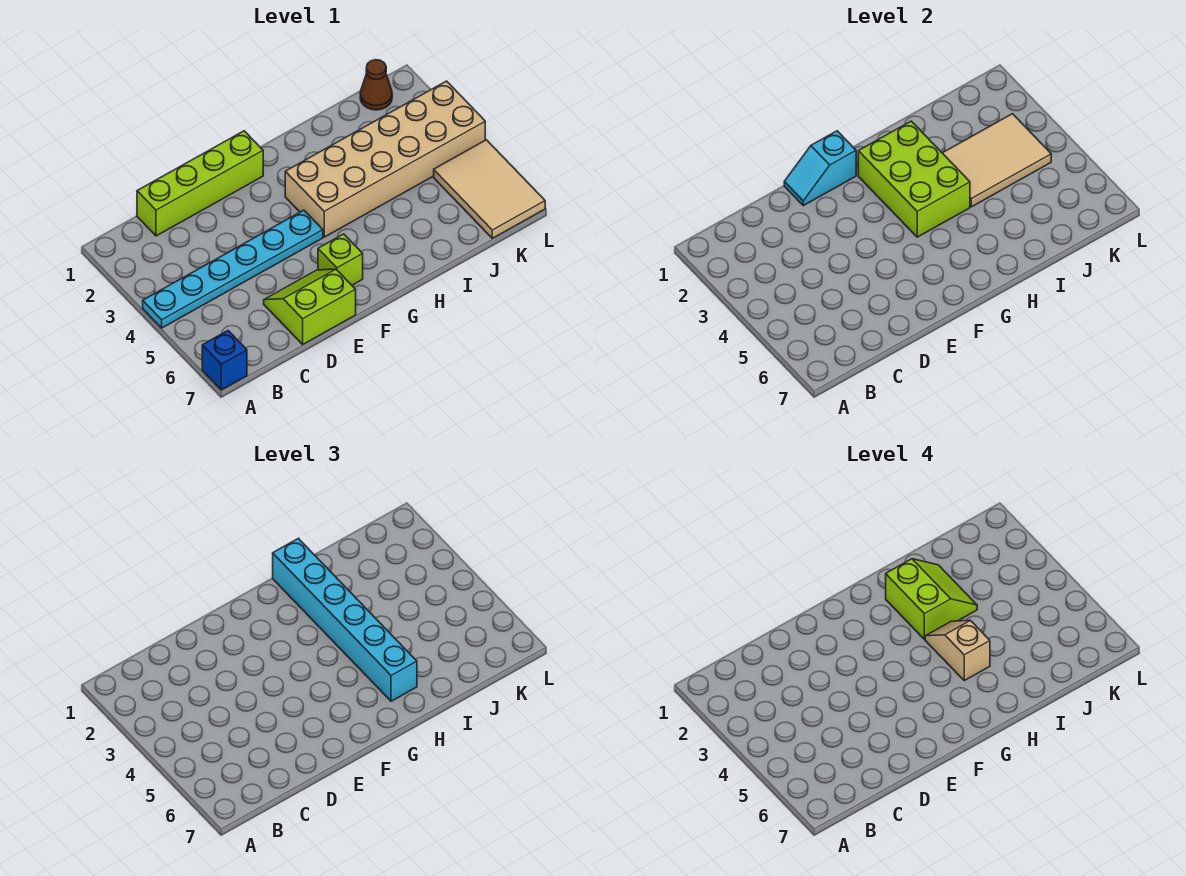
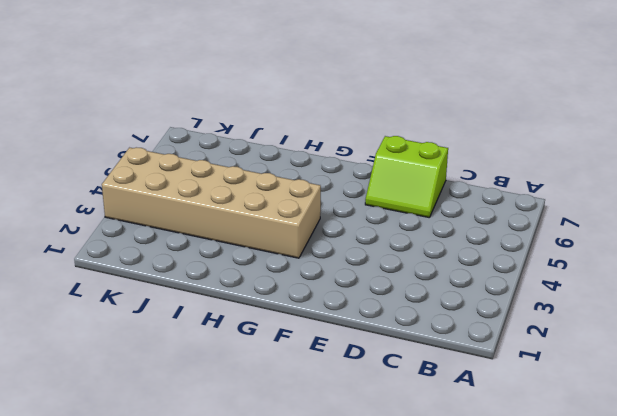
none -> cyan plate A4:F4 level 1
none -> blue brick A7 level 1
none -> lime brick C1:F1 level 1

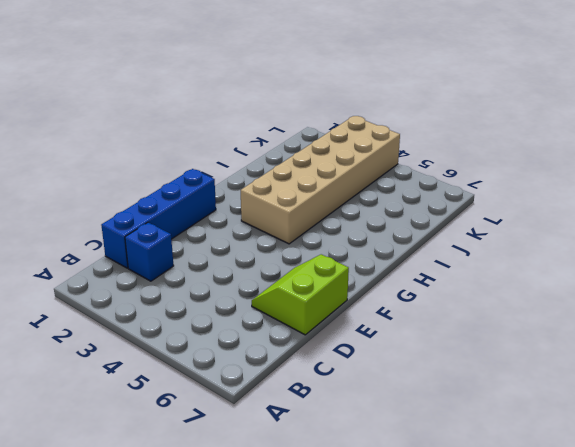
blue brick C1:F1 level 1 -> lime brick C1:F1 level 1
blue brick C2 level 1 -> blue brick A7 level 1
none -> cyan plate A4:F4 level 1
none -> lime brick F6 level 1
none -> brown cone K1 level 1

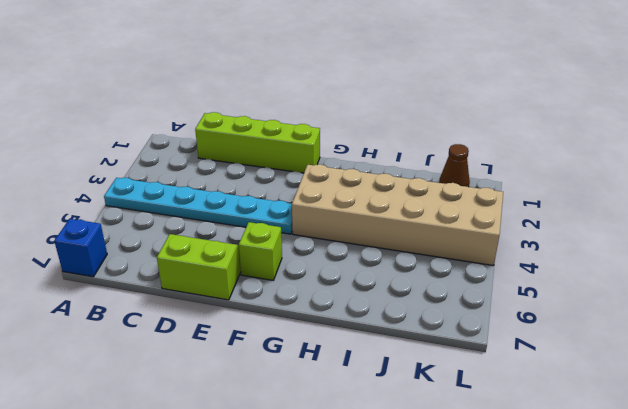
none -> tan tile K5:L7 level 1
none -> cyan slope E1:F1 level 2 top F
none -> lime brick G2:H4 level 2

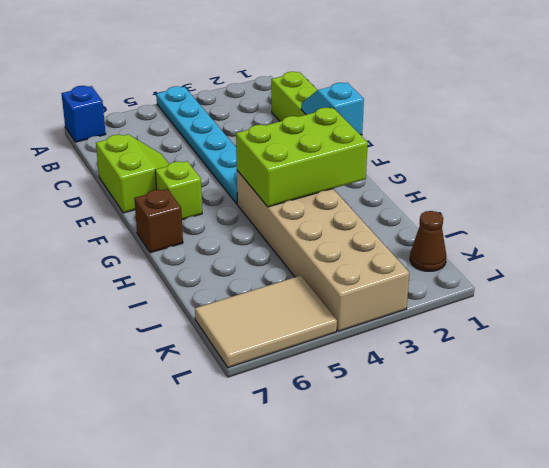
brown brick G7 level 1 -> none
none -> tan tile I3:K4 level 2
none -> cyan brick H1:H6 level 3
none -> lime slope H2:I3 level 4 top H

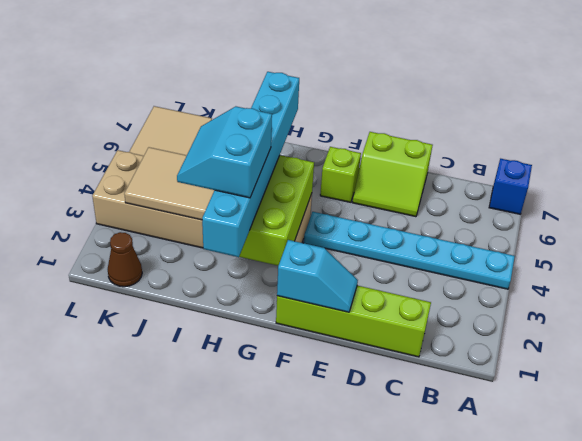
cyan slope H2:I3 level 4 top H -> lime slope H2:I3 level 4 top H
none -> tan slope H4:H5 level 4 top 5

